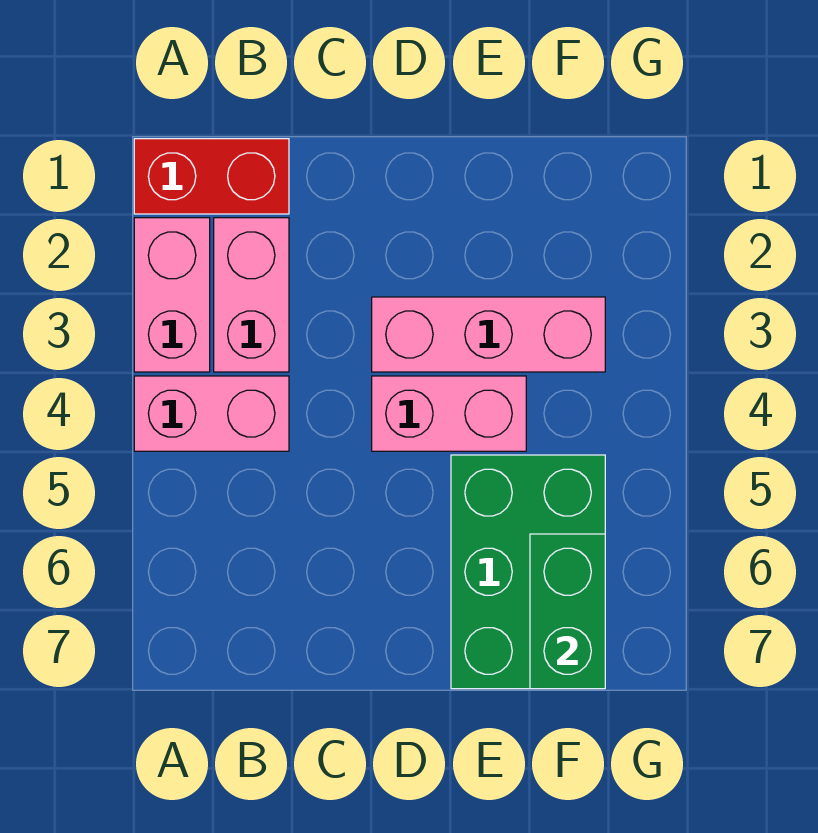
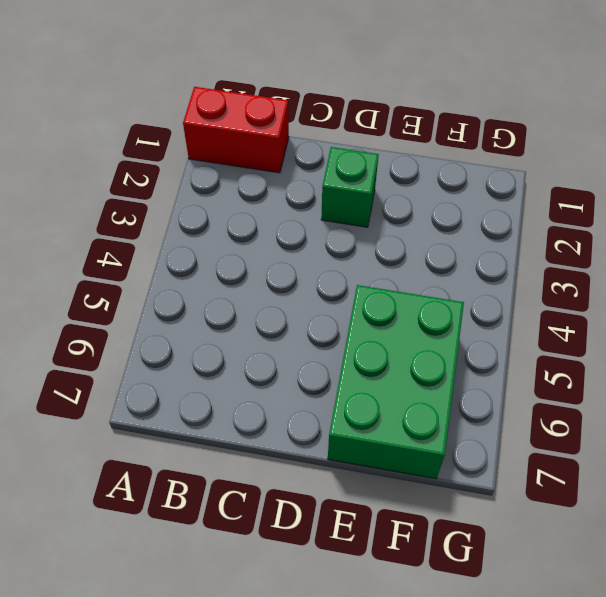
green brick D2 level 1 -> none
none -> pink brick A2:A3 level 1
none -> pink brick A4:B4 level 1

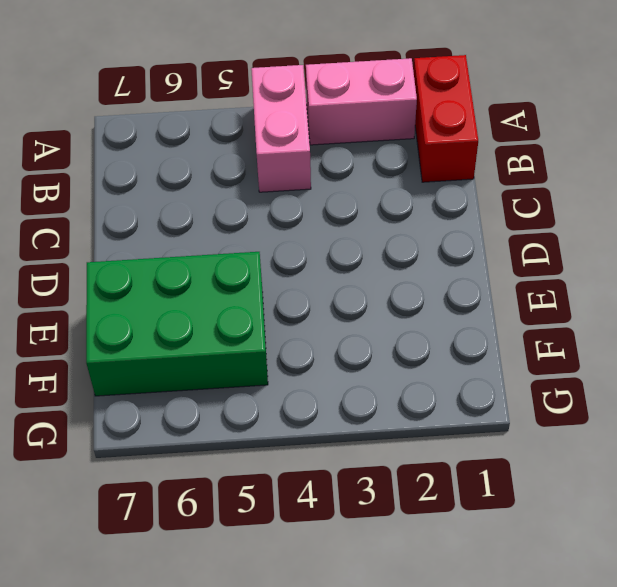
none -> pink brick B2:B3 level 1
none -> pink brick D3:F3 level 1

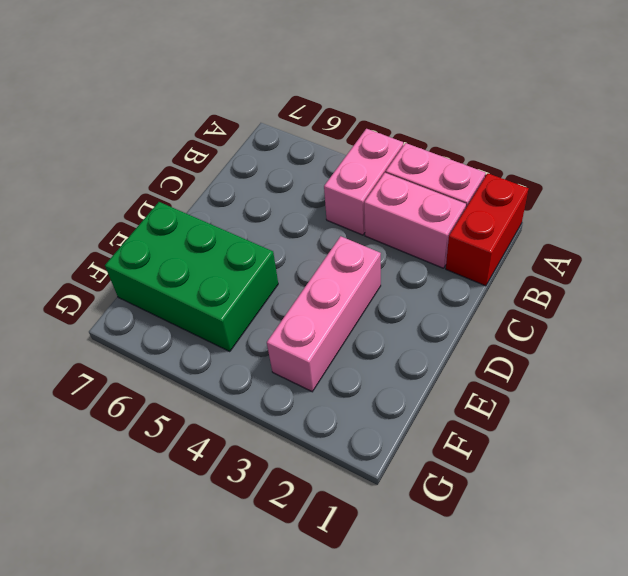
none -> pink brick D4:E4 level 1
none -> green brick F6:F7 level 2

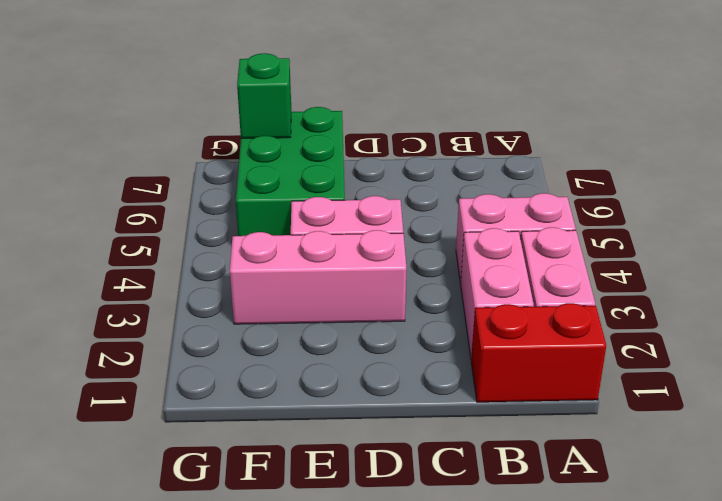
green brick F7 level 2 -> green brick F6:F7 level 2

